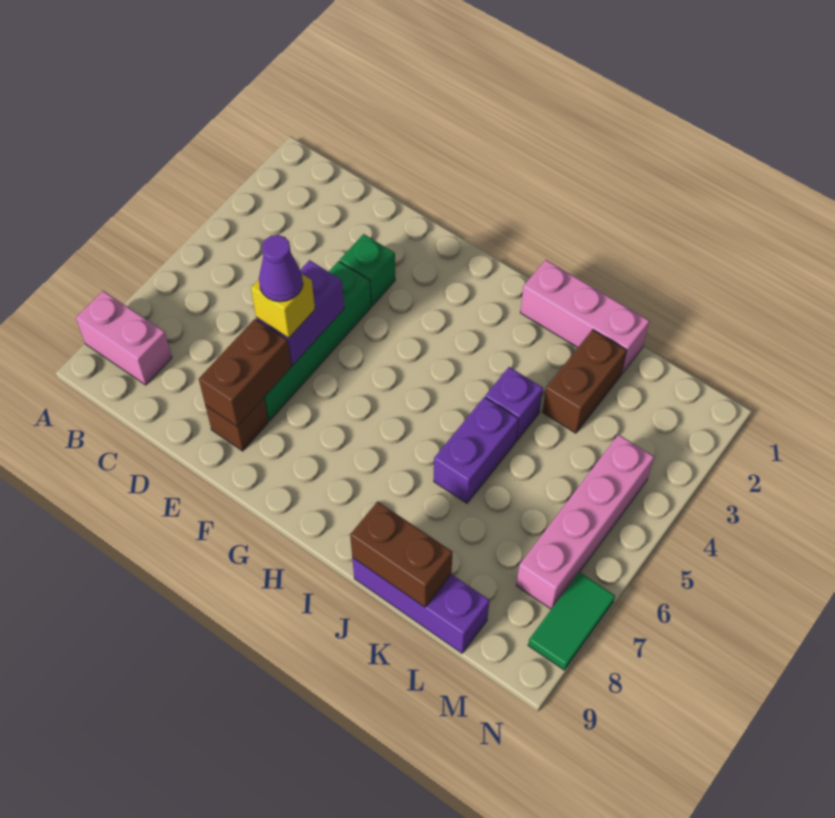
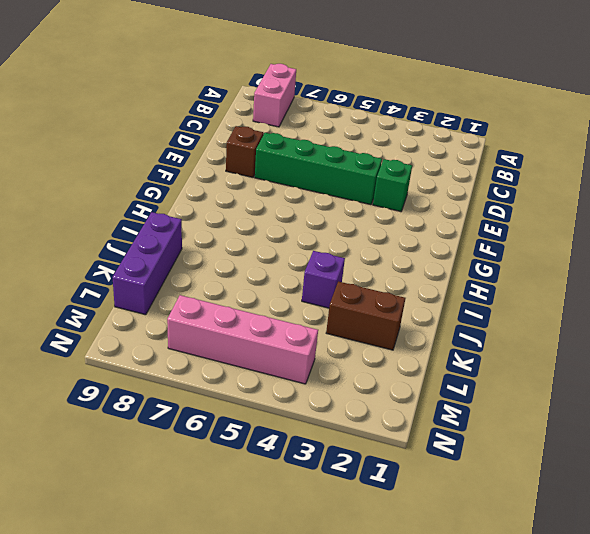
none -> pink brick I1:K1 level 1
none -> purple brick J5:J6 level 1
none -> green tile N7:N8 level 1

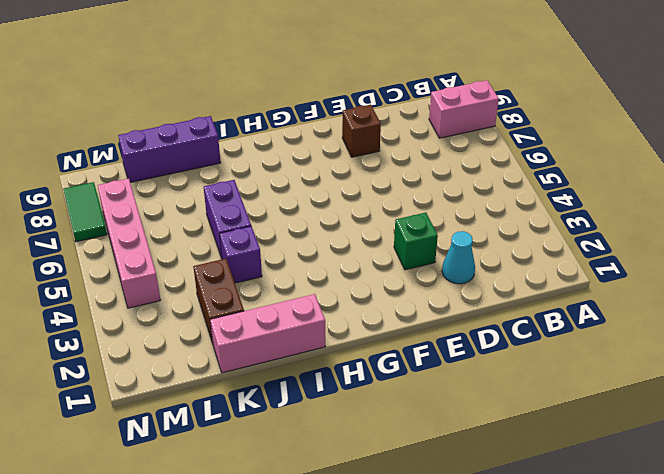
cyan cone D2 level 1 -> none
none -> green brick E4:E7 level 1
none -> purple brick E5:E6 level 2
none -> brown brick E7:E8 level 2

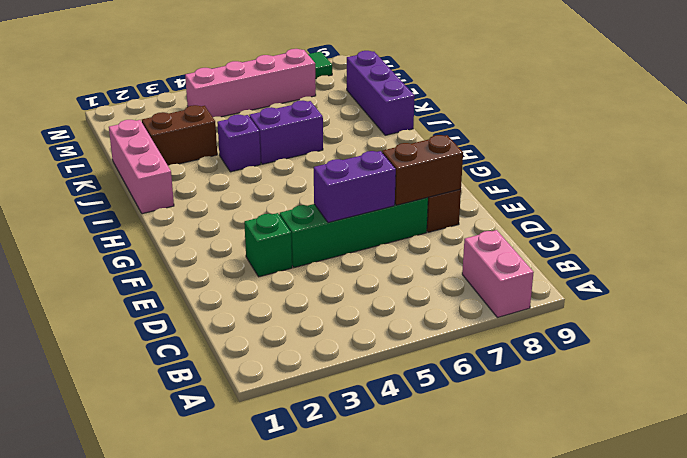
none -> brown brick J9:K9 level 2
none -> yellow brick E6 level 3
none -> purple cone E6 level 4

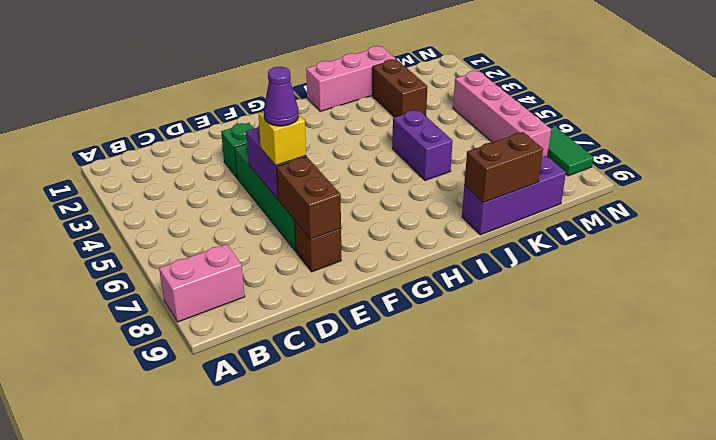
none -> purple brick J4 level 1

